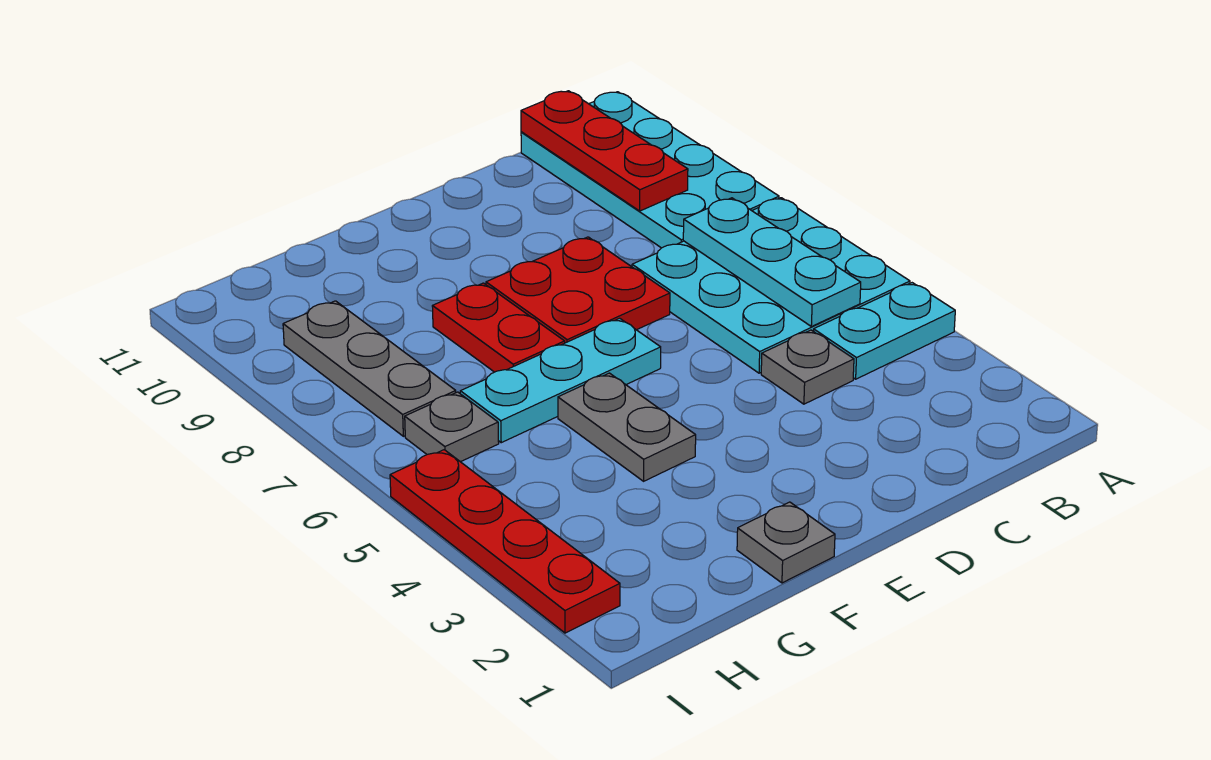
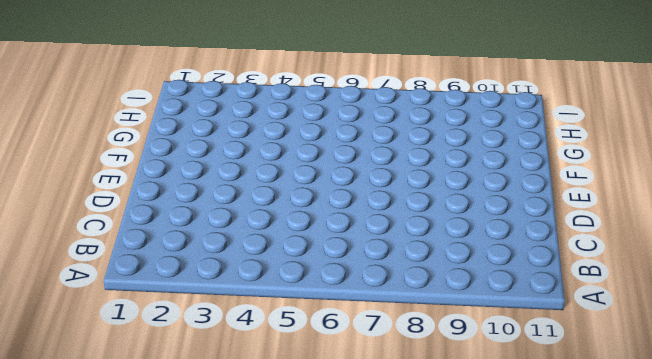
none -> cyan plate A4:B4 level 1
none -> cyan plate A5:C7 level 1
none -> cyan plate A8:B11 level 1

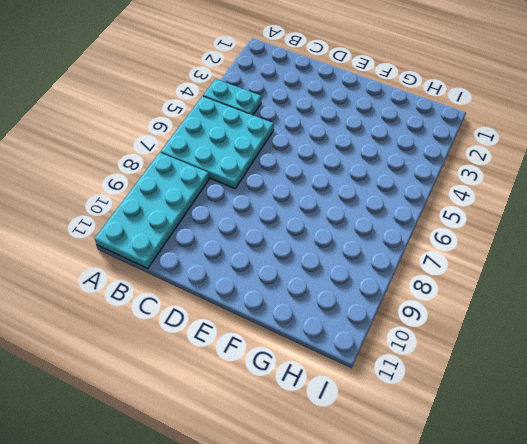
none -> grey plate C4 level 1
none -> red plate D7:E8 level 1
none -> cyan plate E6:G6 level 1

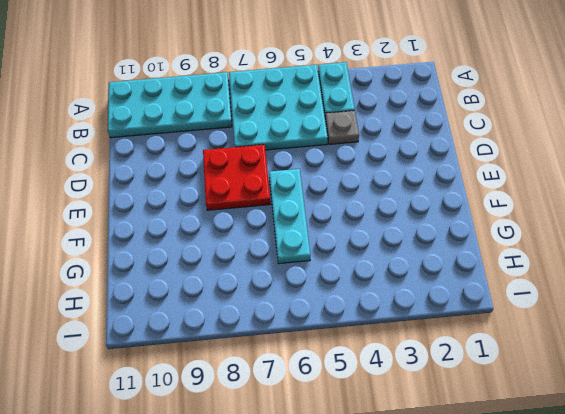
none -> grey plate F1 level 1
none -> grey plate F4:F5 level 1
none -> red plate F7:F8 level 1

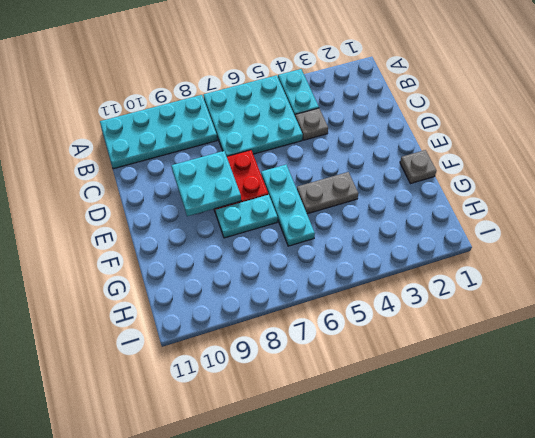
cyan plate D8:E9 level 2 -> none
cyan plate F7:F8 level 1 -> red plate F7:F8 level 1
none -> grey plate H6 level 1
none -> grey plate H7:H9 level 1
none -> red plate I2:I5 level 1

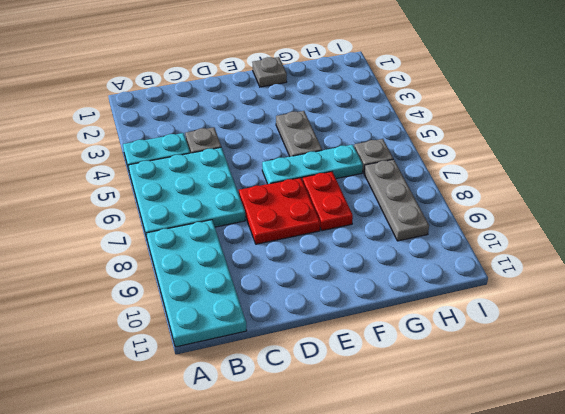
none -> red plate I2:I5 level 1
none -> cyan plate B5:B7 level 2
none -> red plate B9:B11 level 2

